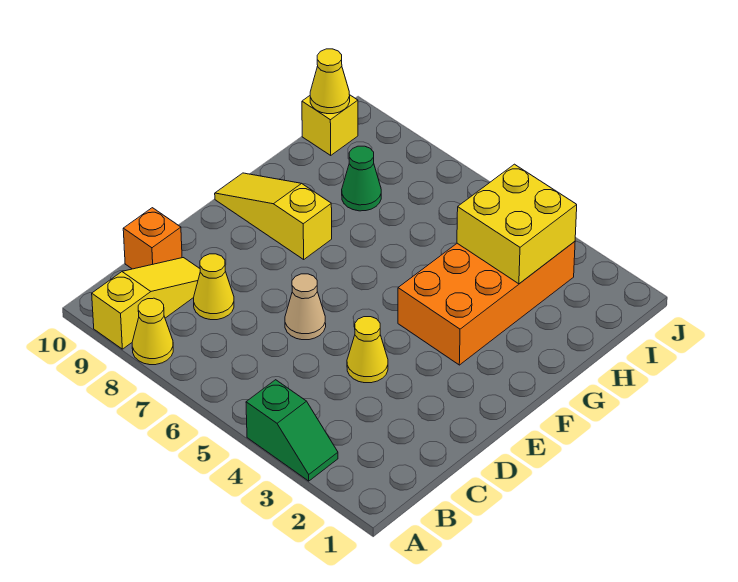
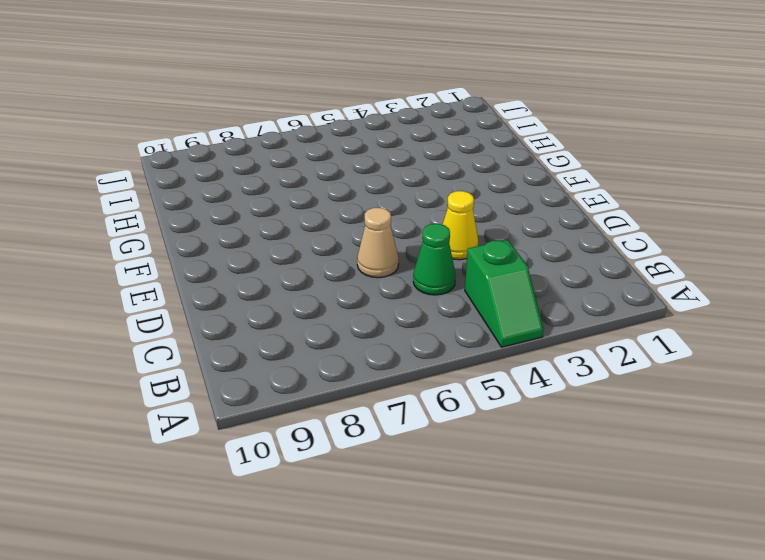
green slope A4:B4 level 1 top B -> green slope A3:A4 level 1 top 4
green cone C5 level 1 -> green cone H8 level 1
none -> yellow cone A8 level 1
none -> yellow slope A9:C9 level 1 top A
none -> yellow cone C8 level 1

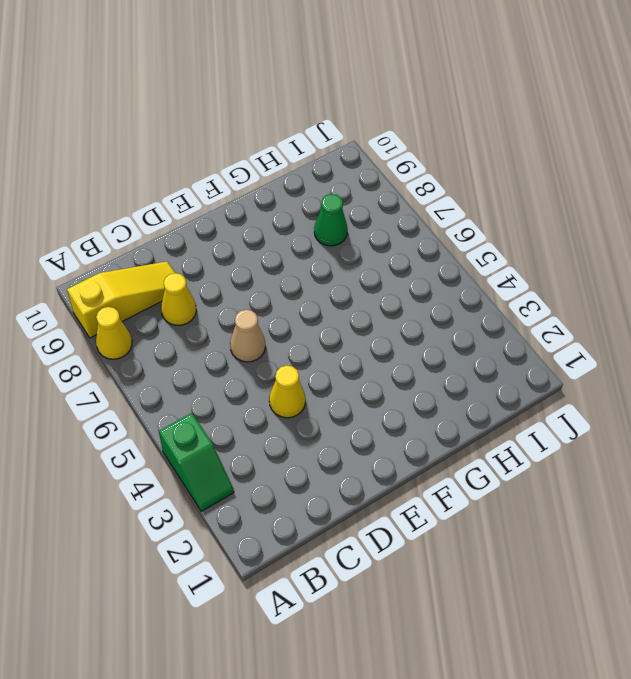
none -> orange brick C10 level 1
none -> orange brick F3:I4 level 1
none -> yellow slope F8:F10 level 1 top 8

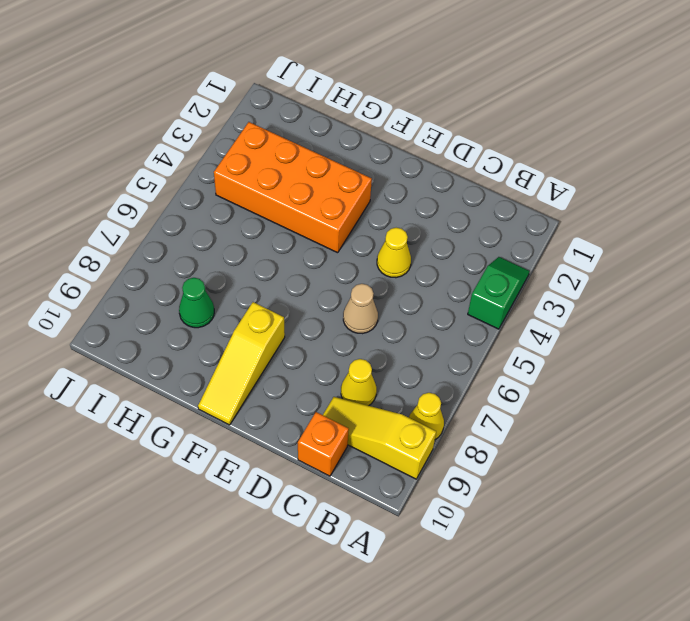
none -> yellow brick I10 level 1
none -> yellow brick H3:I4 level 2
none -> yellow cone I10 level 2

